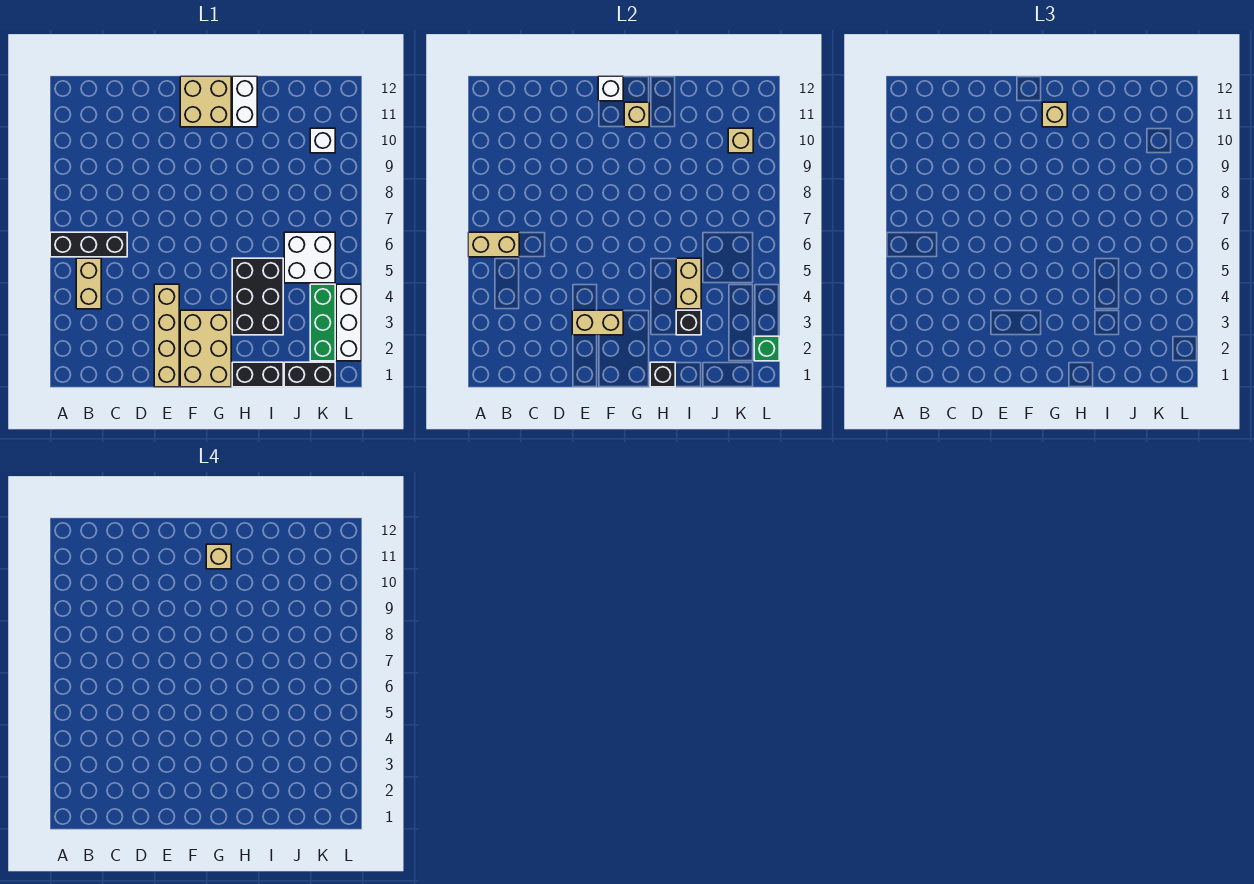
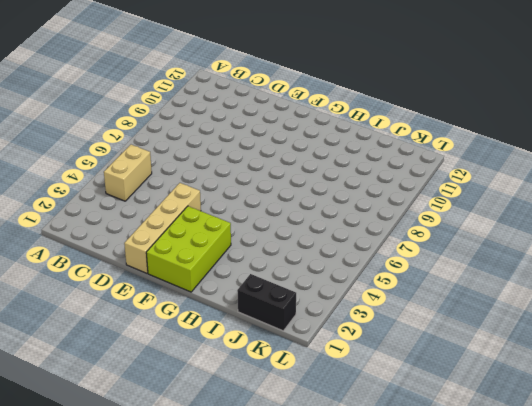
lime brick F1:G3 level 1 -> tan brick F1:G3 level 1
none -> black brick A6:C6 level 1
none -> tan brick F11:G12 level 1
none -> black brick H1:I1 level 1

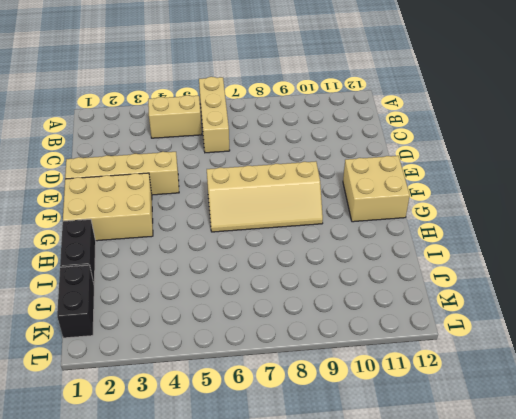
tan brick A6:C6 level 1 -> black brick A6:C6 level 1
tan slope F6:G9 level 1 top F -> none
none -> black brick H3:I5 level 1
none -> white brick H11:H12 level 1
none -> white brick J5:K6 level 1

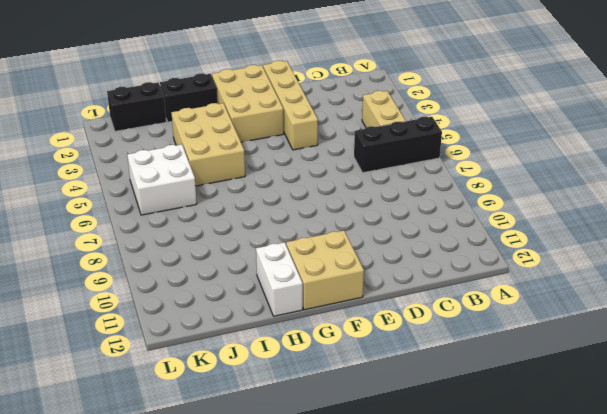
tan brick H3:I5 level 1 -> black brick H3:I5 level 1
none -> green brick K2:K4 level 1
none -> white brick K10 level 1
none -> white brick L2:L4 level 1

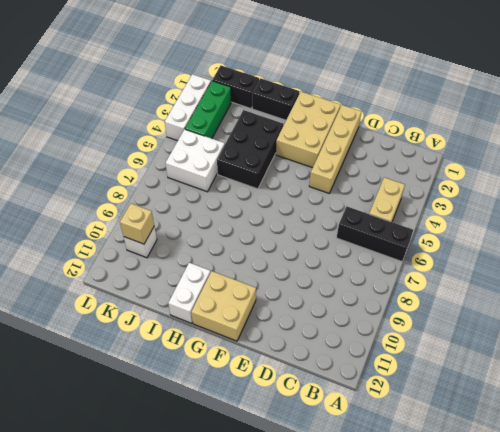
none -> tan brick A6:B6 level 2
none -> tan brick E3:F3 level 2
none -> white brick F12 level 2

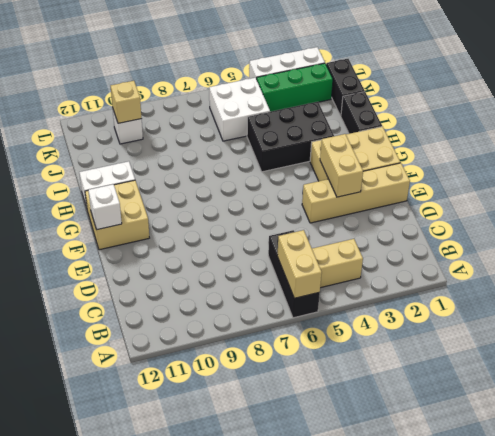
none -> tan brick G11 level 2
none -> black brick H1 level 2
none -> black brick I3 level 2

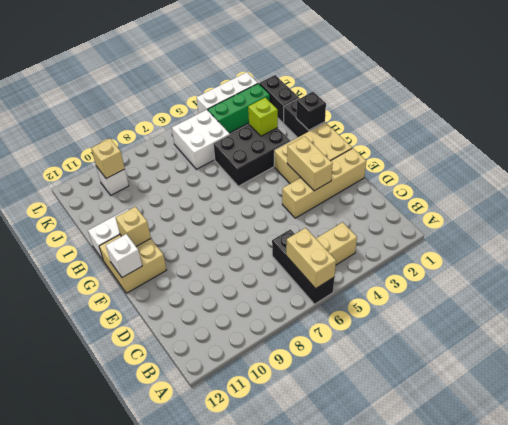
lime brick I3 level 2 -> black brick I3 level 2
none -> tan brick I4:I5 level 2
none -> green brick L2 level 2
none -> tan brick G11 level 3

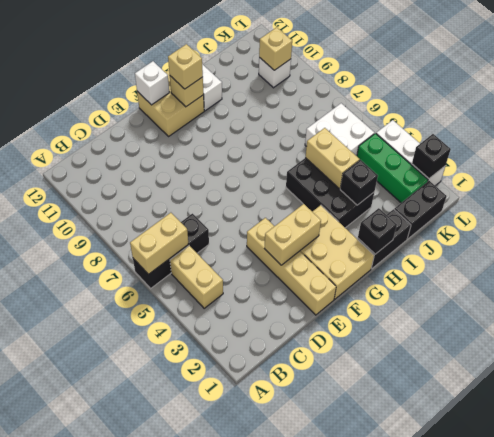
black brick L2 level 2 -> green brick L2 level 2
none -> tan brick G11 level 4

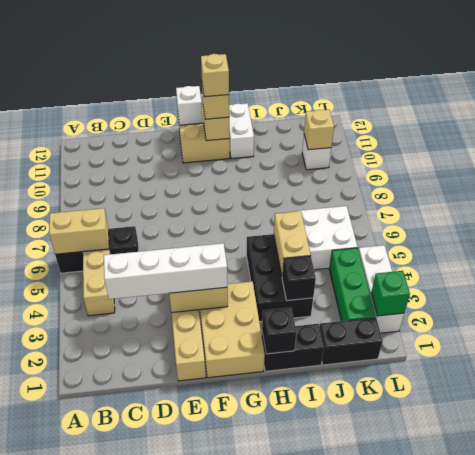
white brick C3:F3 level 3 -> none

